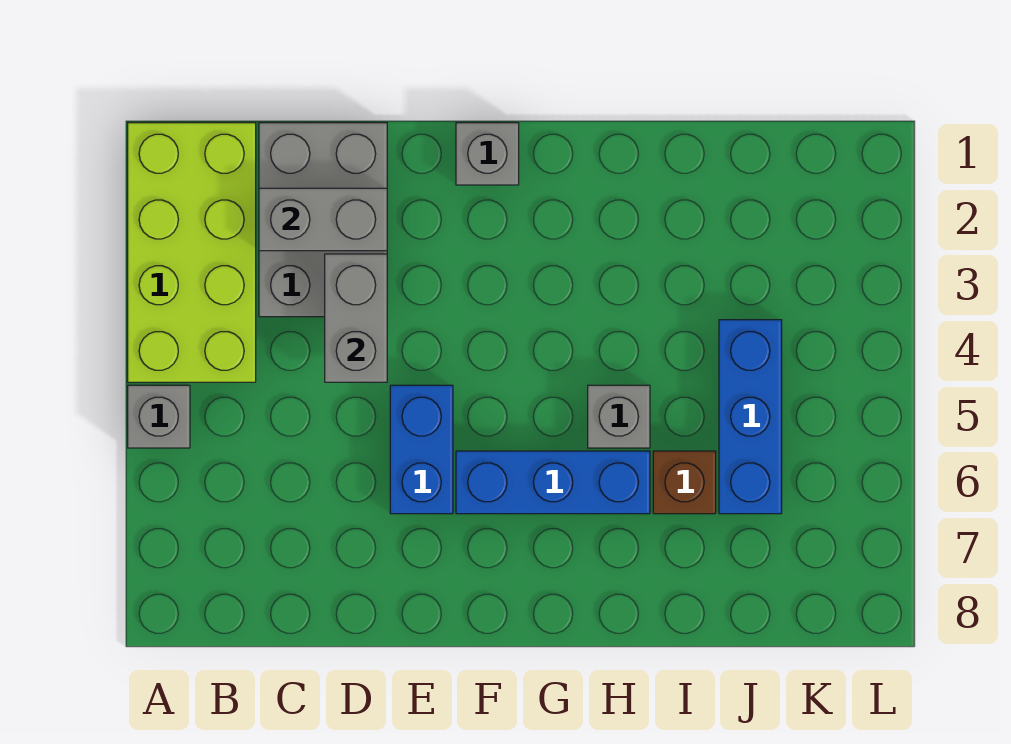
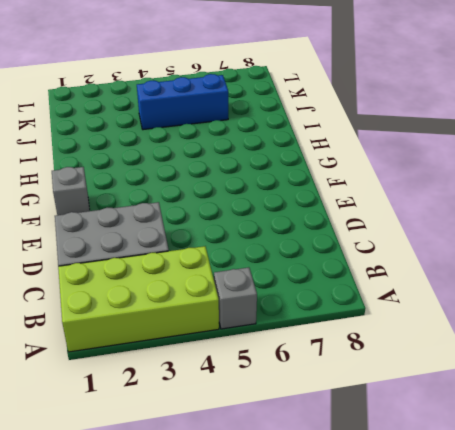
none -> blue brick E5:E6 level 1
none -> blue brick F6:H6 level 1

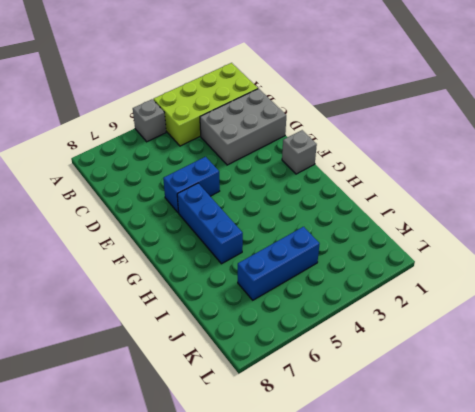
none -> grey brick H5 level 1
none -> brown brick I6 level 1

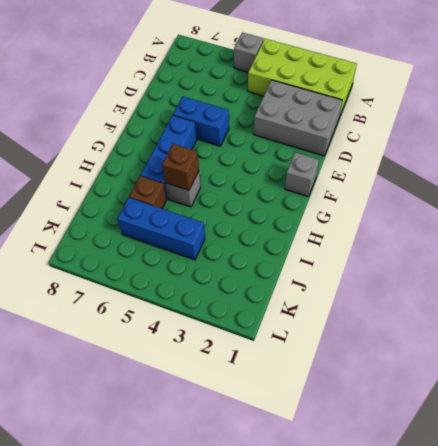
brown brick H5 level 2 -> none
none -> grey brick C2:D2 level 2
none -> grey brick D3:D4 level 2

